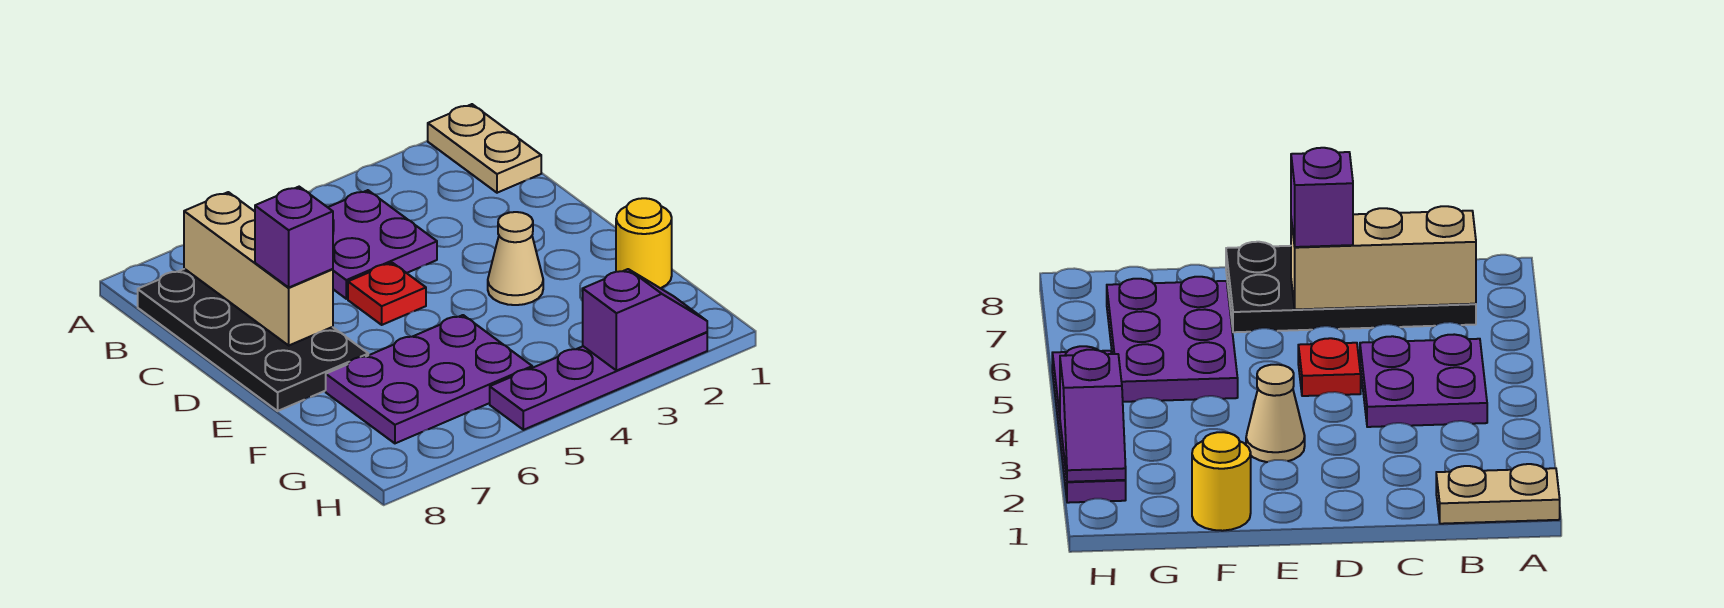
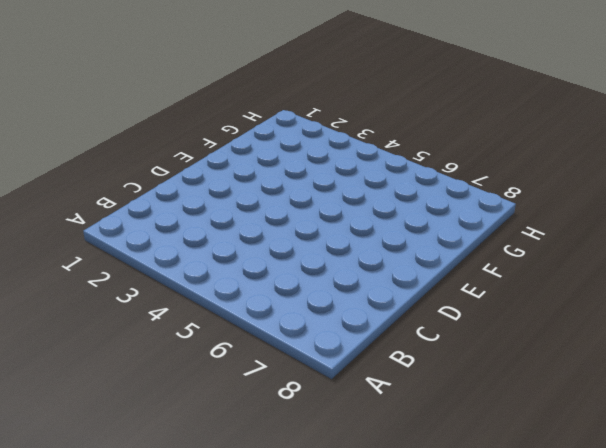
none -> tan plate A1:B1 level 1
none -> purple plate B4:C5 level 1

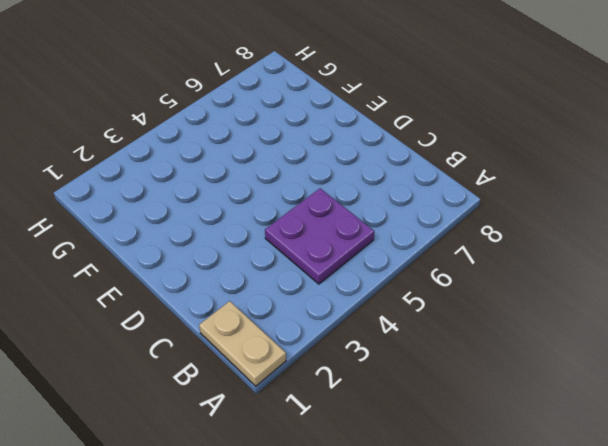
none -> black plate B7:E8 level 1
none -> red plate D5 level 1

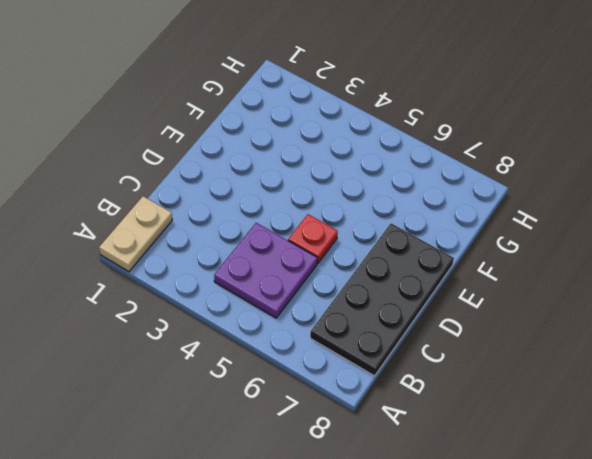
none -> tan cone E3 level 1
none -> yellow round brick F1 level 1

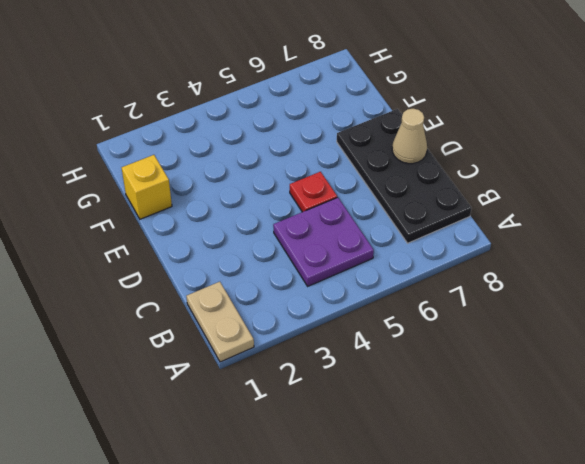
tan cone D8 level 2 -> tan cone E3 level 1
yellow brick F1 level 1 -> yellow round brick F1 level 1
none -> purple plate F5:G7 level 1
none -> purple plate H2:H5 level 1

